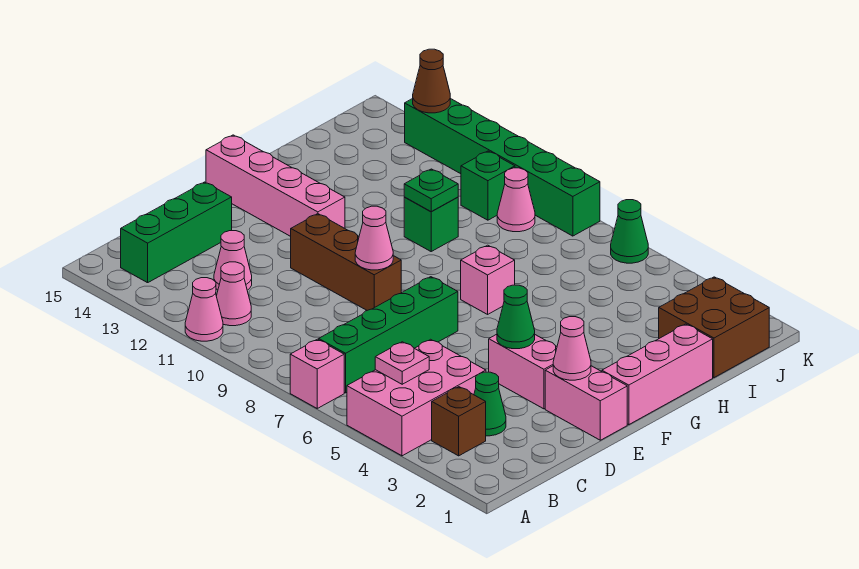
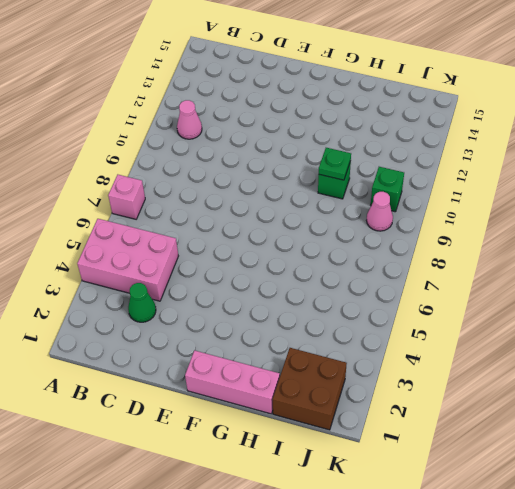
none -> pink cone A11 level 1
none -> brown brick B3 level 1
none -> green brick B7:E7 level 1

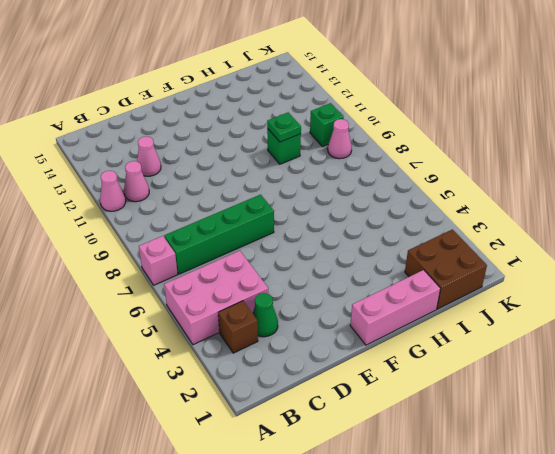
none -> green brick B14:D14 level 1
none -> pink brick E1:E2 level 1
none -> pink brick E3:E4 level 1

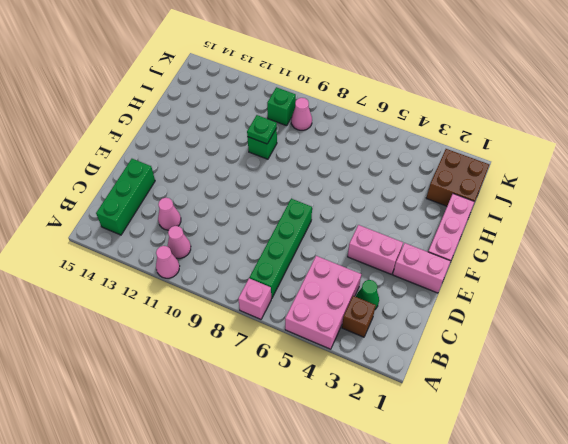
none -> brown brick E9:E11 level 1
none -> pink brick F12:F15 level 1
none -> pink brick G7 level 1

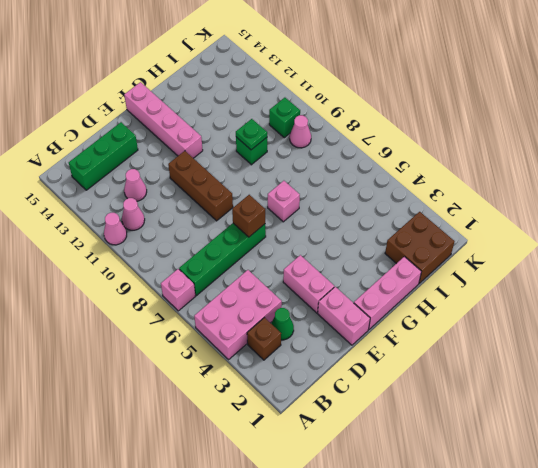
brown brick E7 level 2 -> none
none -> green cone K6 level 1
none -> green brick K8:K13 level 1
none -> pink plate B5 level 2

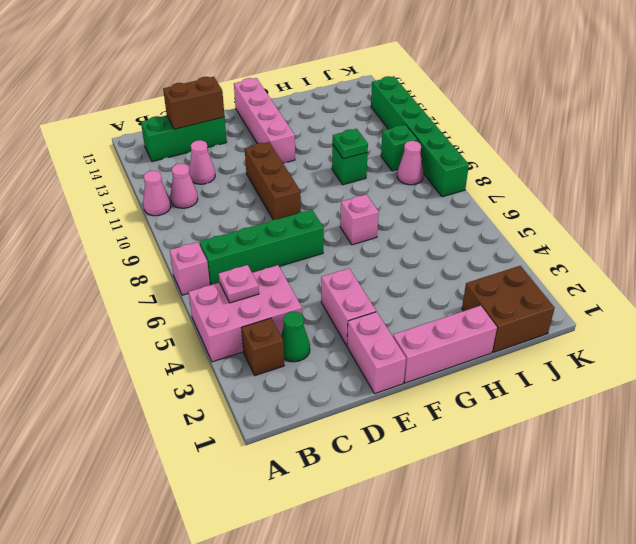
brown brick C14:D14 level 2 -> none
none -> green cone K6 level 1
none -> pink cone E2 level 2
none -> green cone E4 level 2

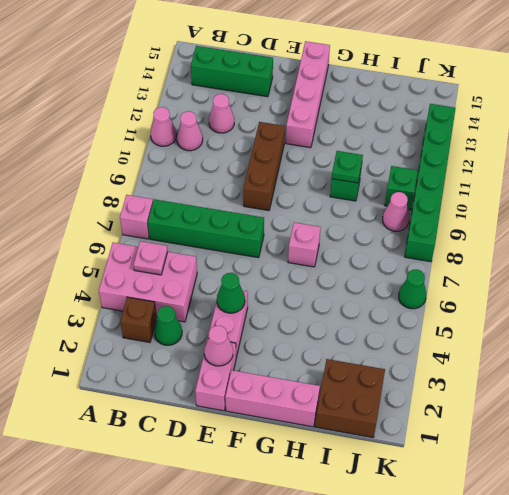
none -> pink cone E9 level 2
none -> brown cone K13 level 2

